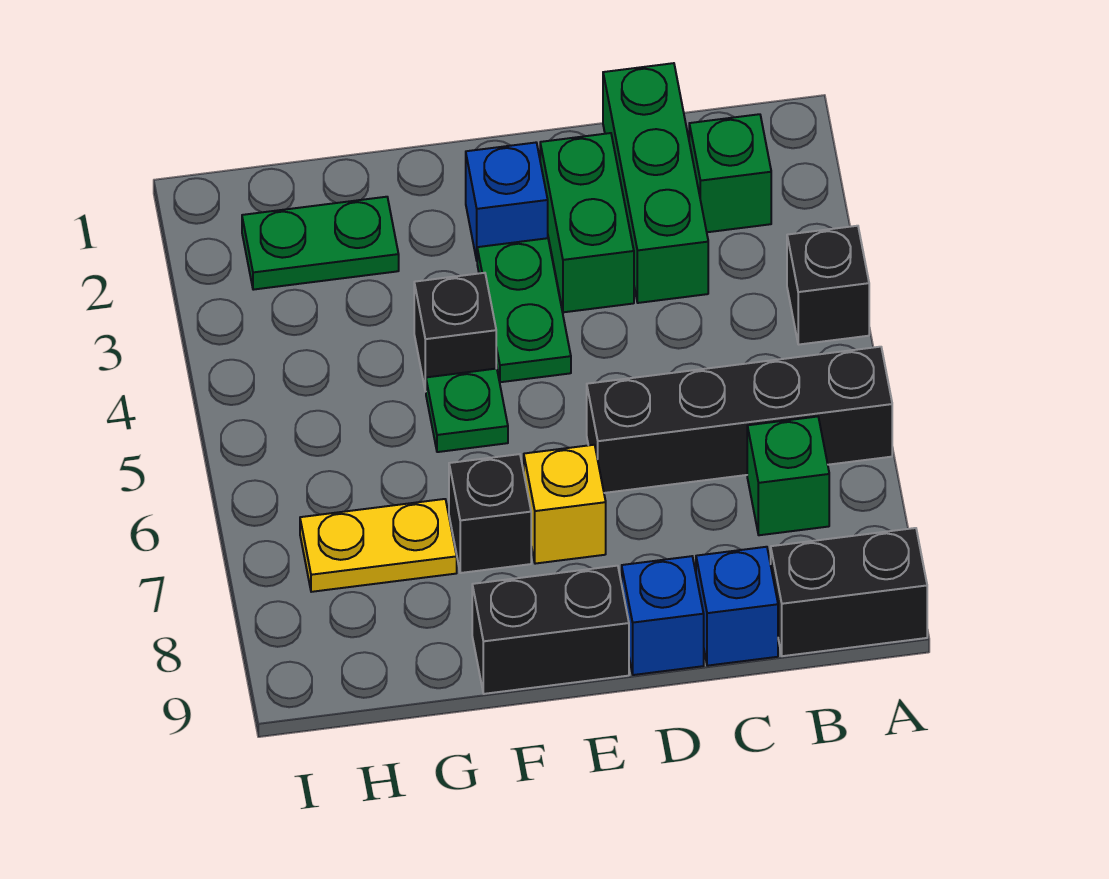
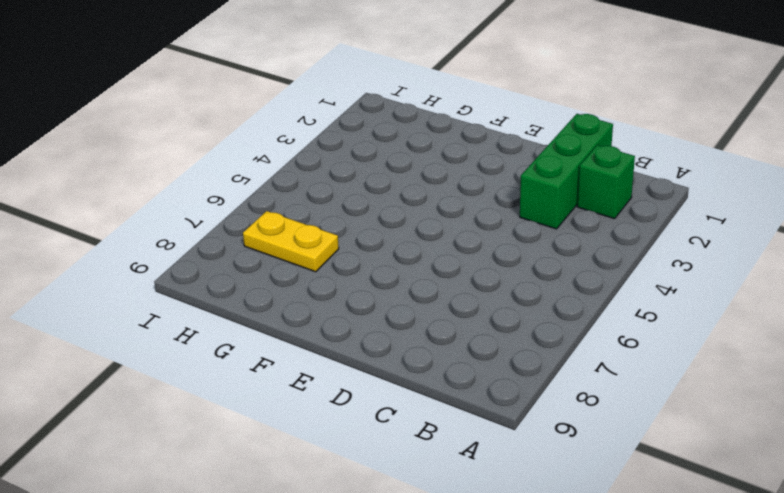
none -> black brick A4 level 1
none -> black brick A6:D6 level 1
none -> black brick A9:B9 level 1

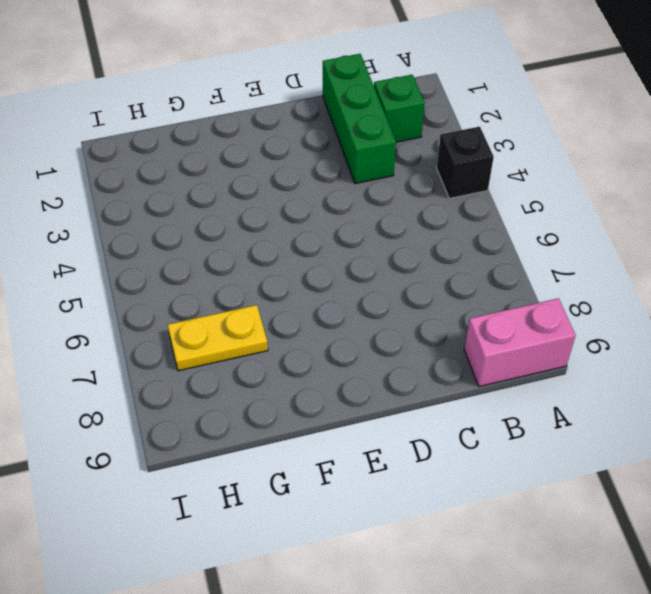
pink brick A9:B9 level 1 -> black brick A9:B9 level 1
none -> black brick A6:D6 level 1
none -> green brick B7 level 1
none -> blue brick C9 level 1

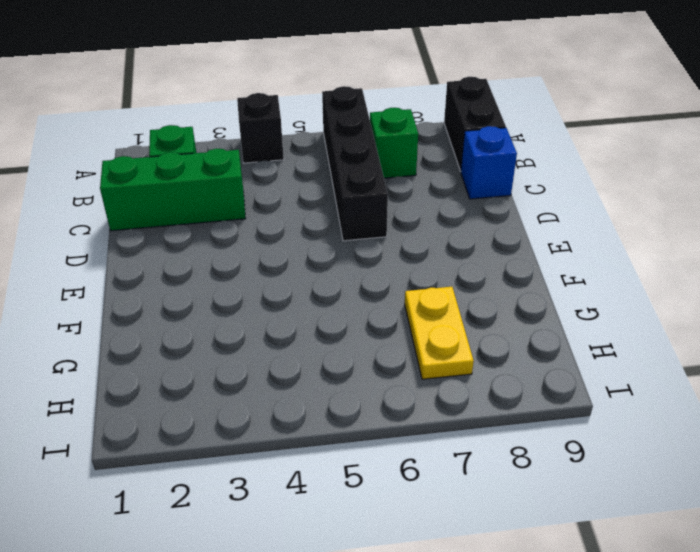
none -> green brick D2:D3 level 1
none -> blue brick D9 level 1
none -> blue brick E2 level 1

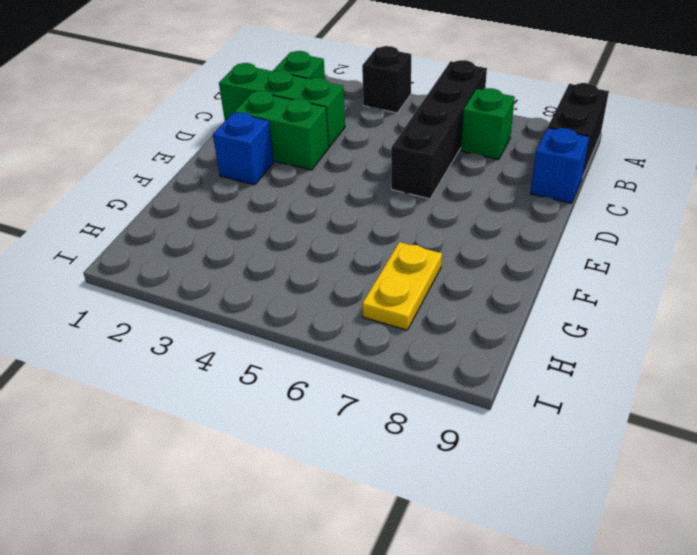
none -> blue brick D9 level 1
none -> green plate E3:E4 level 1
none -> yellow brick E7 level 1

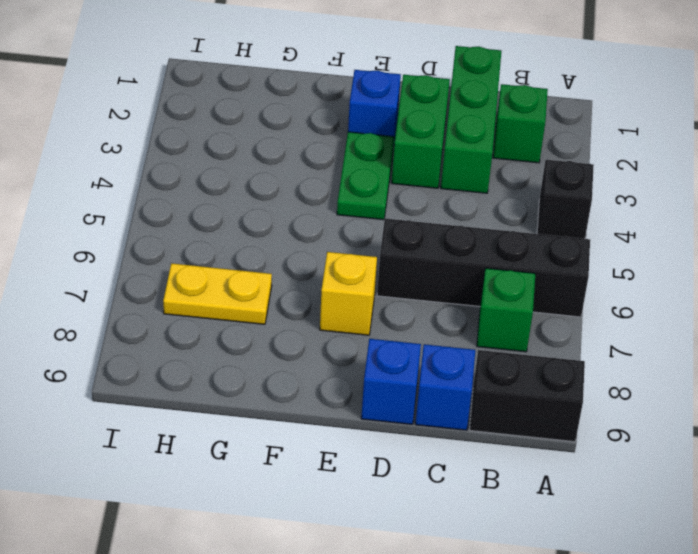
none -> black brick E9:F9 level 1
none -> black brick F4 level 1
none -> green plate F5 level 1

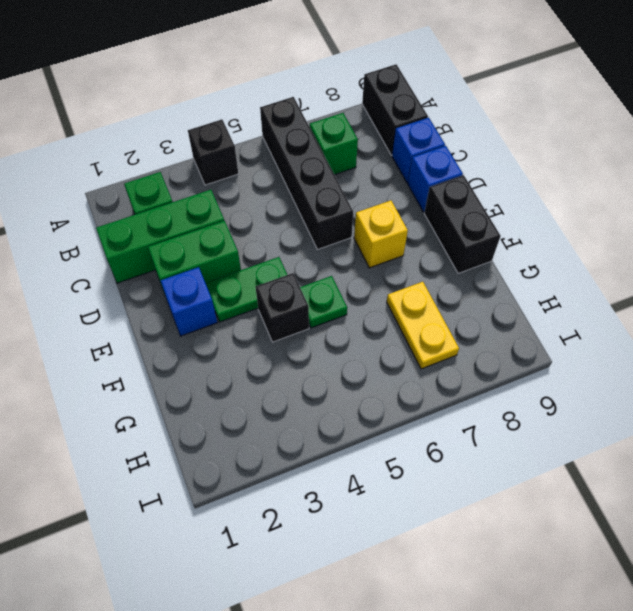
none -> black brick F7 level 1
none -> green plate G2:H2 level 1

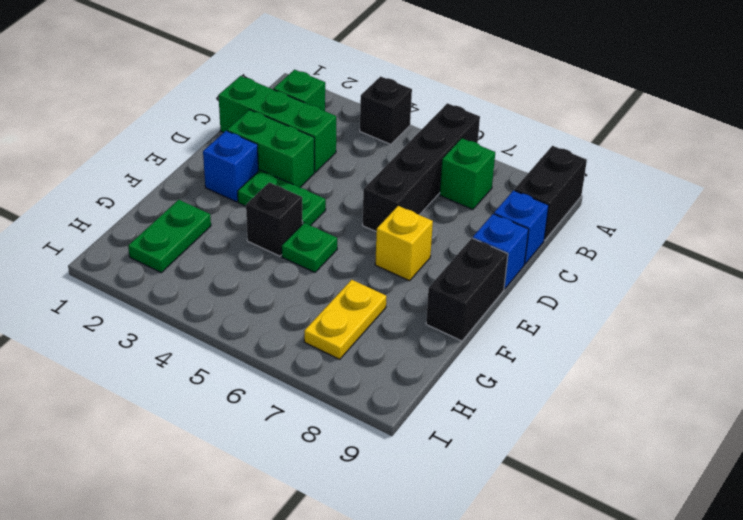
none -> black brick F7 level 1

